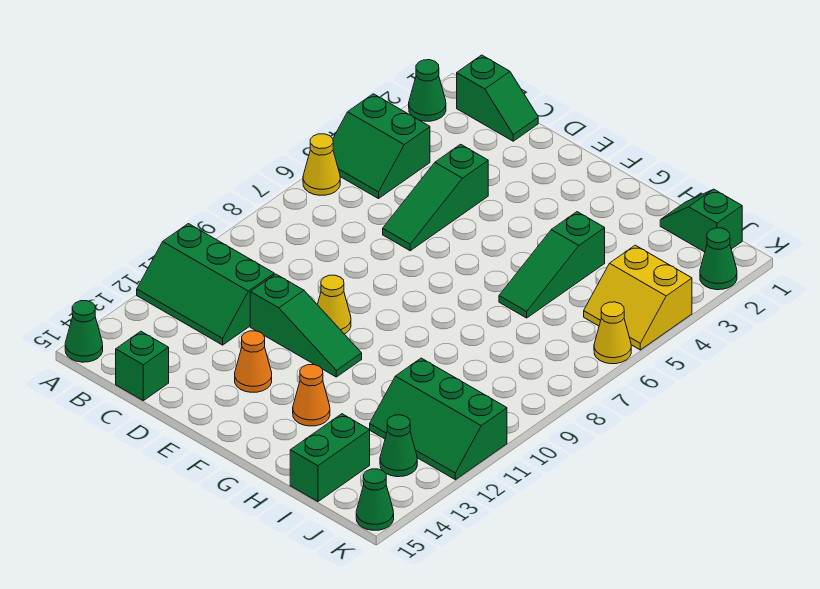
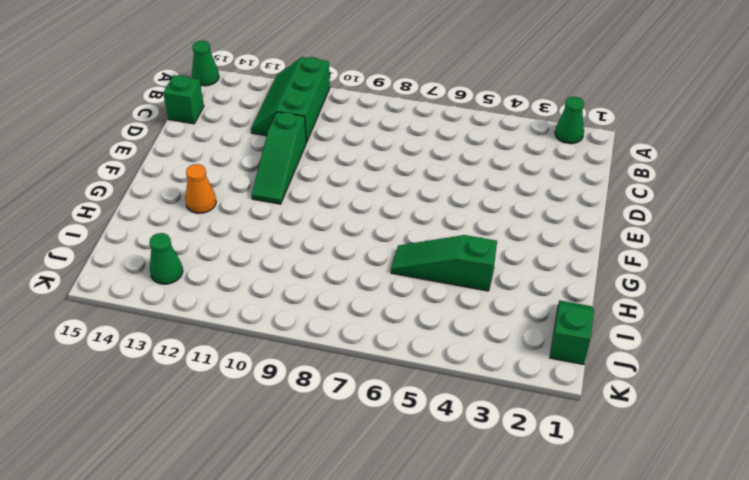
none -> green slope A4:B5 level 1 top 4
none -> yellow cone A6 level 1
none -> green slope B1:C1 level 1 top B

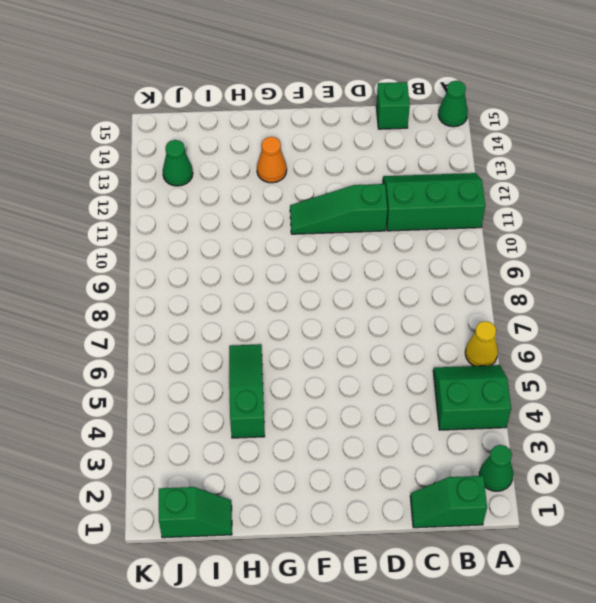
none -> green slope D4:D6 level 1 top 4
none -> yellow cone E10 level 1
none -> orange cone E13 level 1

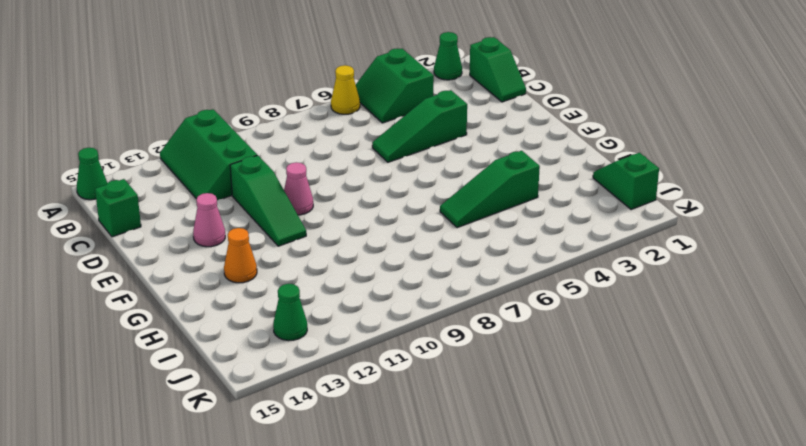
pink cone E10 level 1 -> yellow cone E10 level 1
pink cone E13 level 1 -> orange cone E13 level 1
none -> green slope I11:K12 level 1 top 11
none -> green brick I14:I15 level 1
none -> yellow slope J4:K5 level 1 top 4

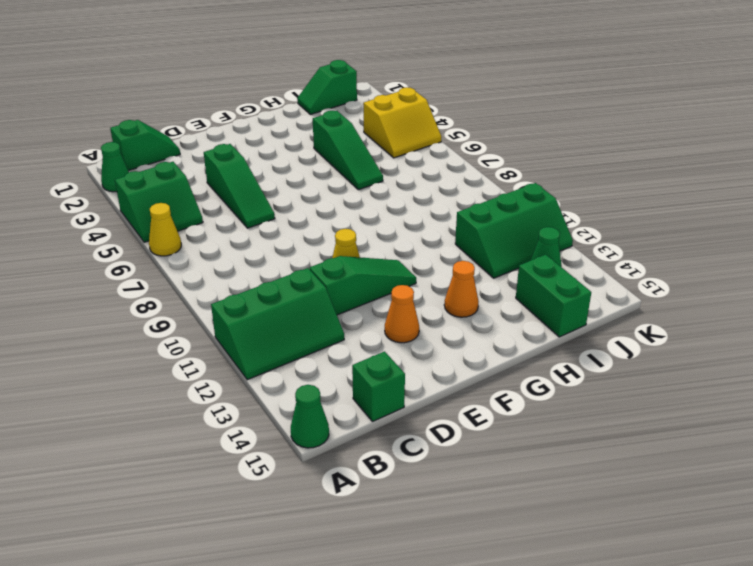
none -> green cone K2 level 1
none -> yellow cone K6 level 1
none -> green cone K15 level 1

